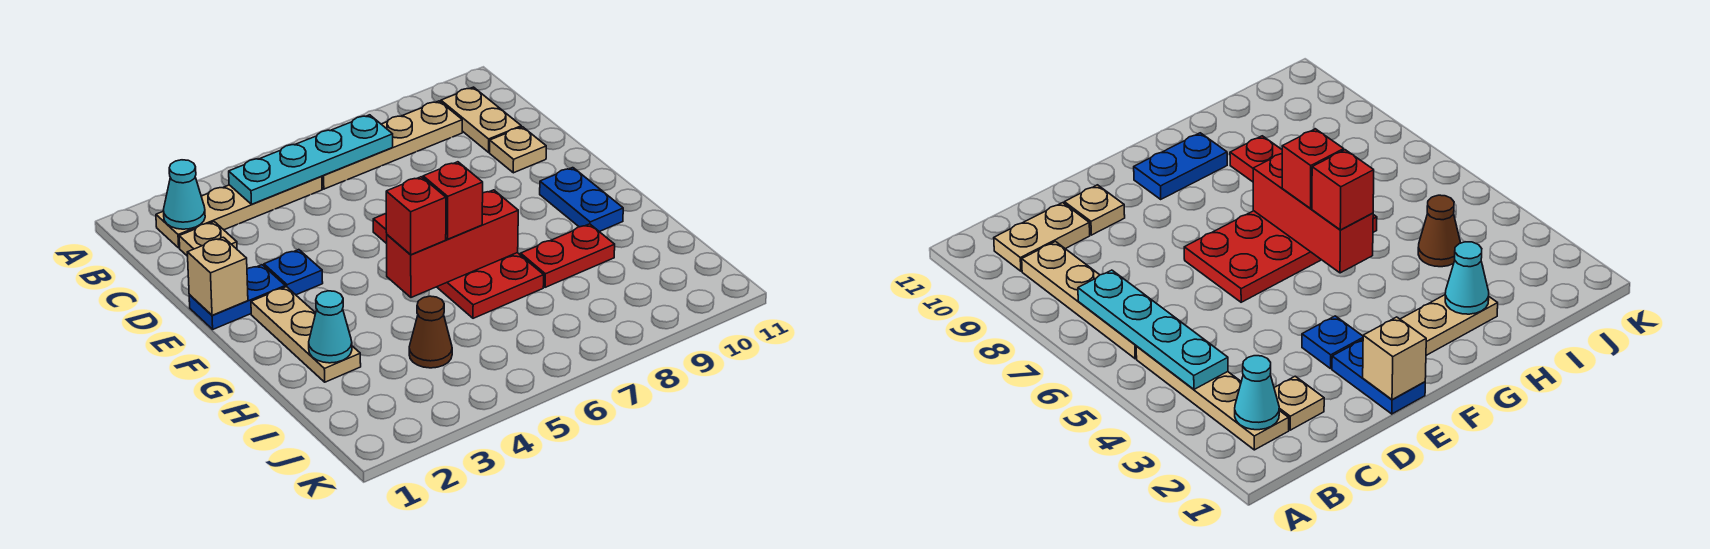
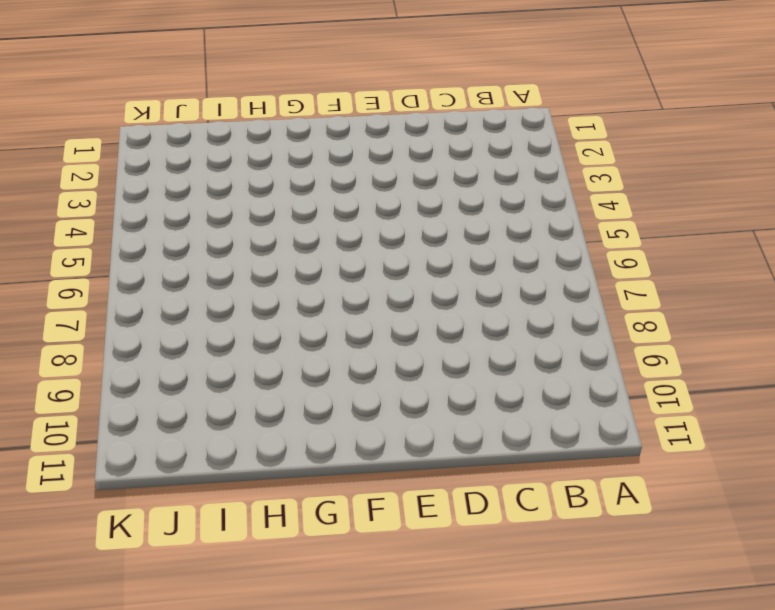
none -> tan plate B2:B5 level 1
none -> tan plate B6:B9 level 1
none -> tan plate B10:C10 level 1

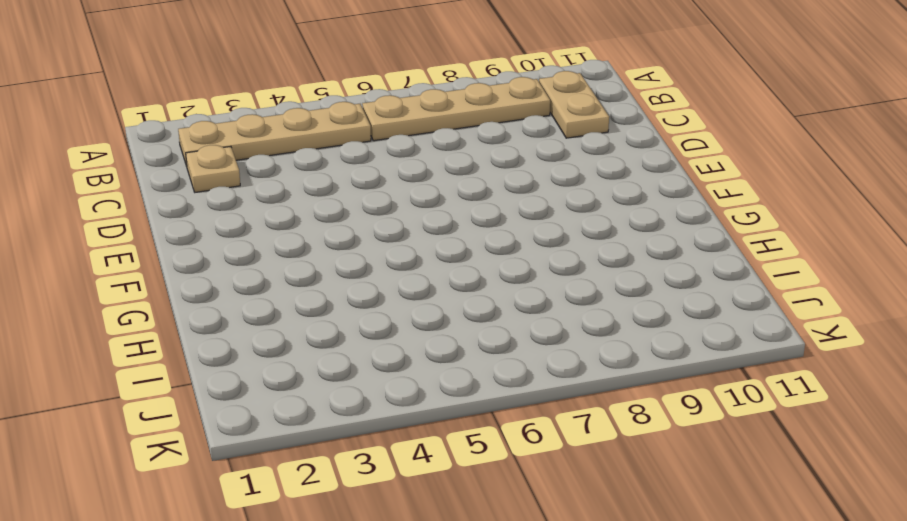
none -> tan plate D10 level 1
none -> blue plate E1:E2 level 1
none -> blue plate E3 level 1

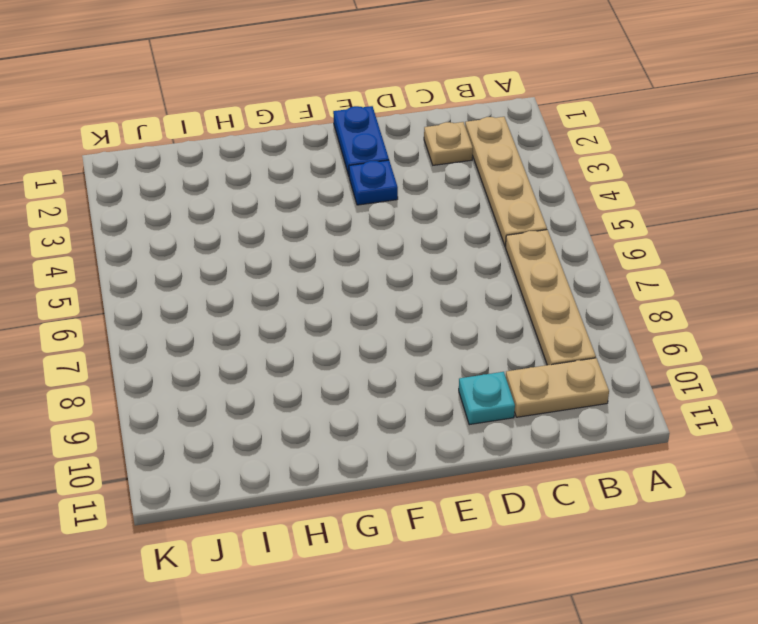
cyan plate D10 level 1 -> tan plate D10 level 1
none -> red plate E6:H7 level 1
none -> tan plate F2:H2 level 1
none -> blue plate F10:G10 level 1

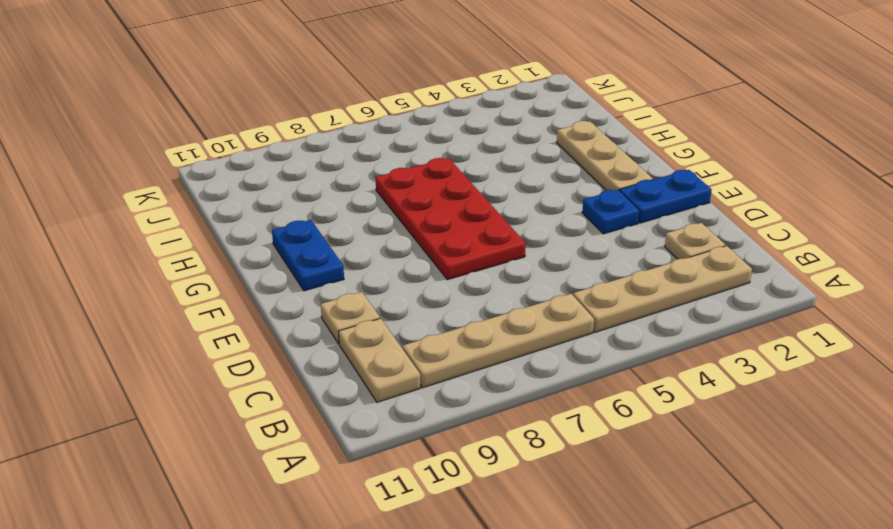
none -> red plate H8:H9 level 1
none -> brown cone I4 level 1
none -> cyan cone B2 level 2

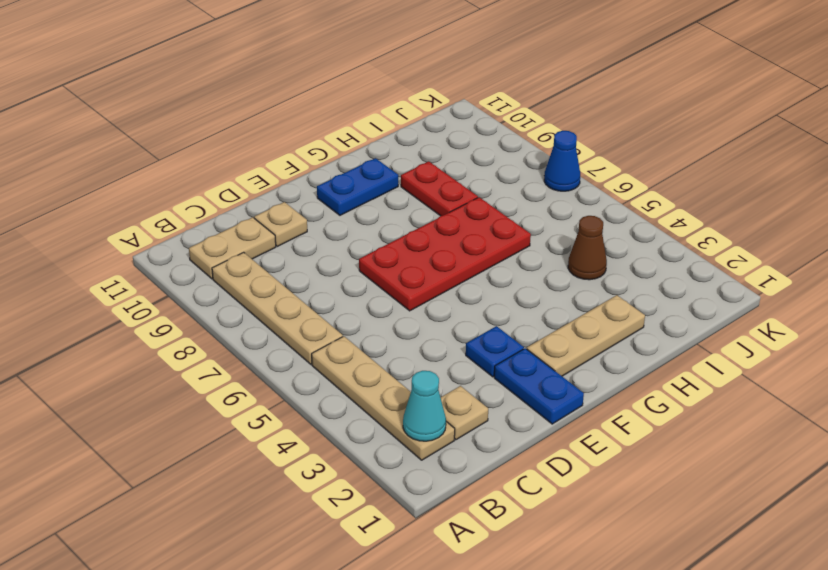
blue cone K7 level 1 -> none
none -> cyan plate B4:B7 level 2
none -> tan brick E1 level 2
none -> red brick G5:G7 level 2

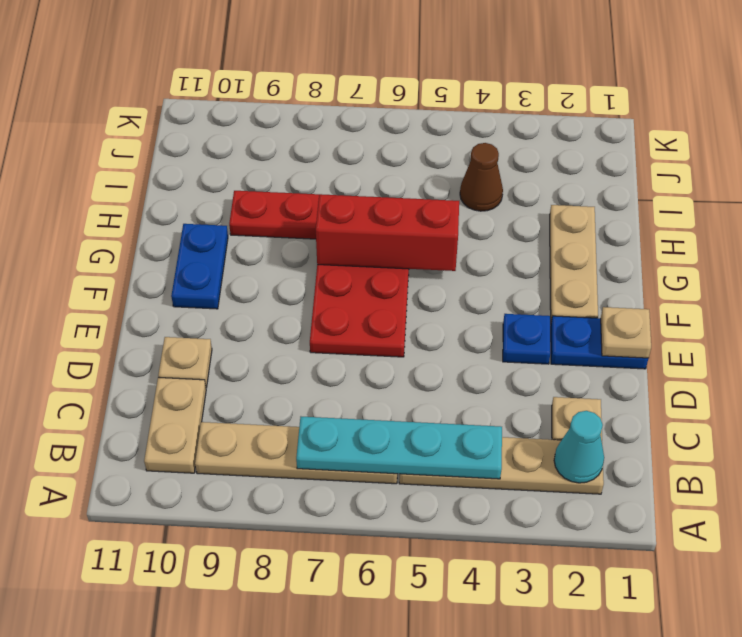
tan plate E1 level 2 -> tan brick E1 level 2
none -> cyan cone H2 level 2
none -> red brick G5 level 3
none -> red brick G6 level 3

